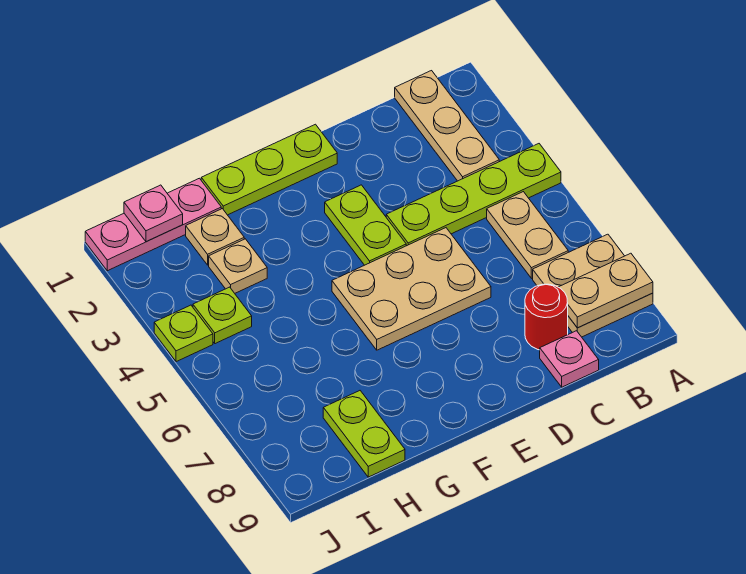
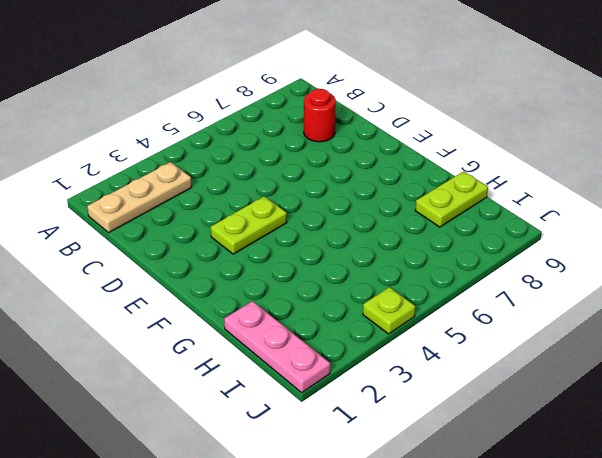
none -> lime plate A4:D4 level 1
none -> tan plate A7:B8 level 1
none -> tan plate B5:B6 level 1

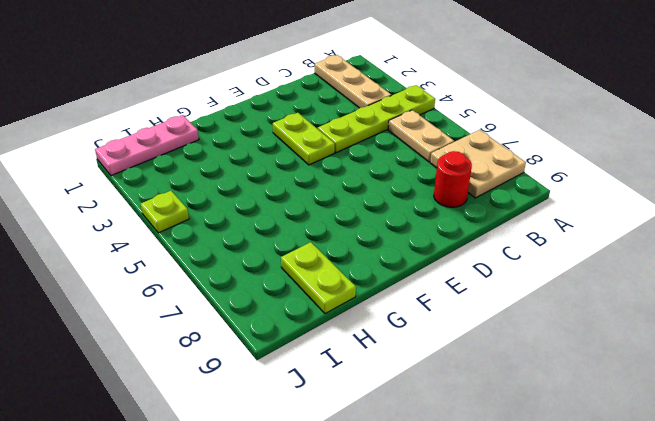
none -> pink plate C9 level 1
none -> tan plate D5:F6 level 1
none -> lime plate E1:G1 level 1

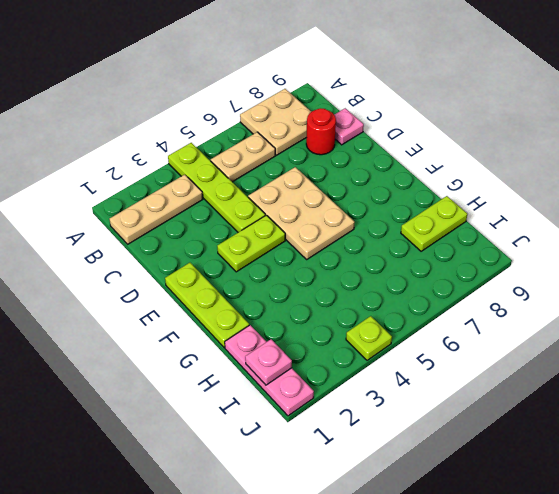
none -> tan plate H2 level 1
none -> tan plate H3 level 1
none -> lime plate I4 level 1

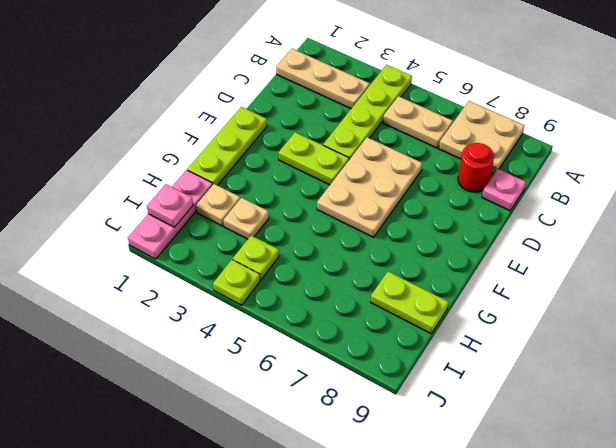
none -> tan plate A8:B8 level 2

